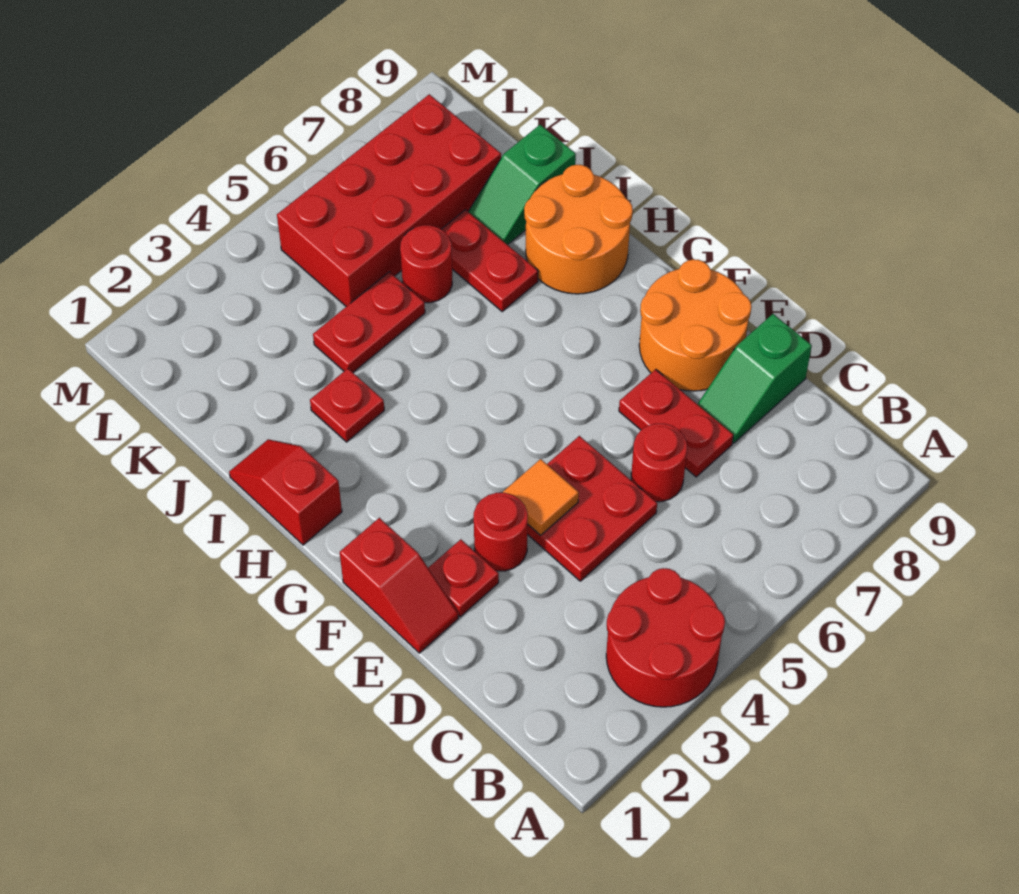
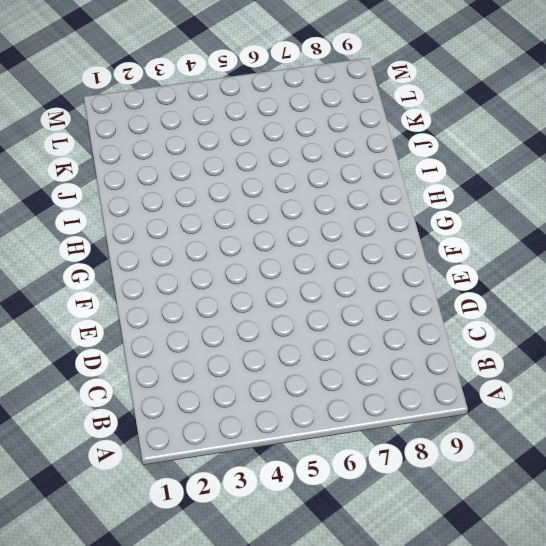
none -> red round brick A3:B4 level 1
none -> red plate D4:E5 level 1
none -> red round brick D6 level 1

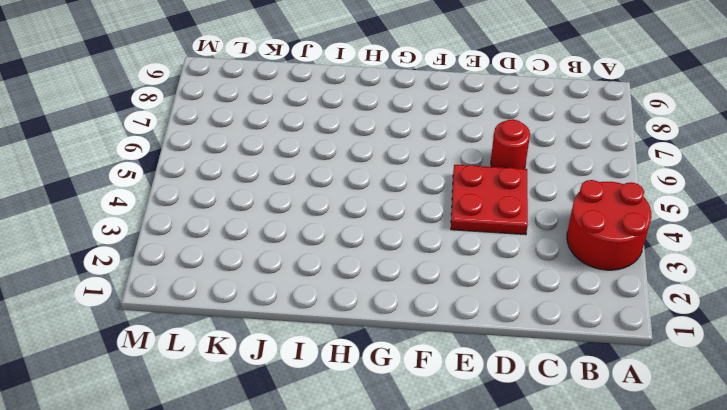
none -> red plate D7:E7 level 1
none -> green slope D8:D9 level 1 top 9
none -> red slope E1:F1 level 1 top F

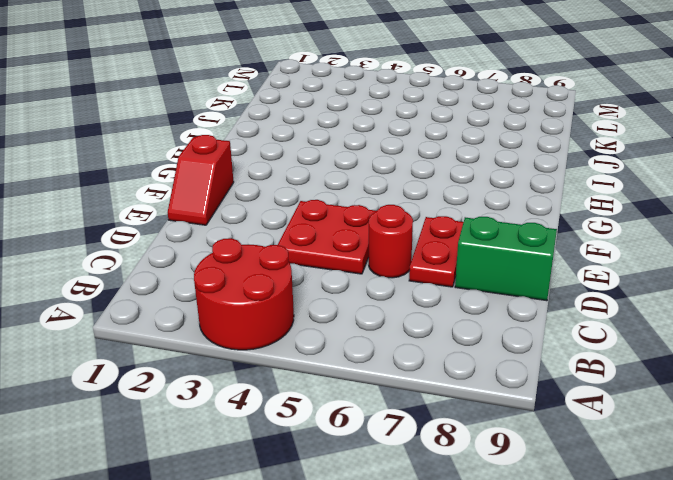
green brick D8:D9 level 1 -> green slope D8:D9 level 1 top 9
none -> red plate E2 level 1
none -> red round brick E3 level 1
none -> orange round brick E8:F9 level 1

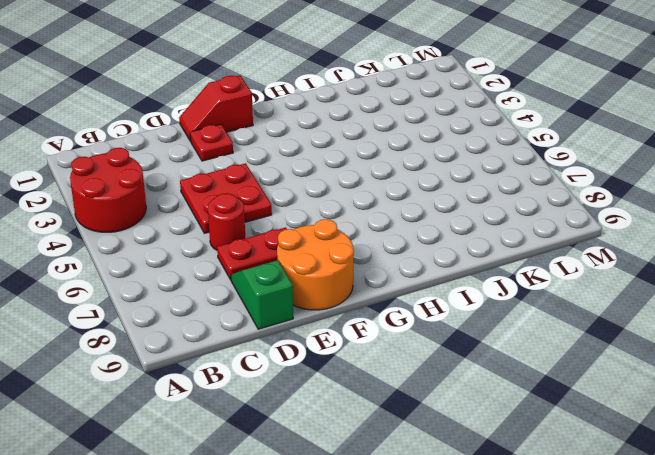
none -> red round brick E3 level 1
none -> red slope H1:I1 level 1 top H
none -> orange round brick H8:I9 level 1

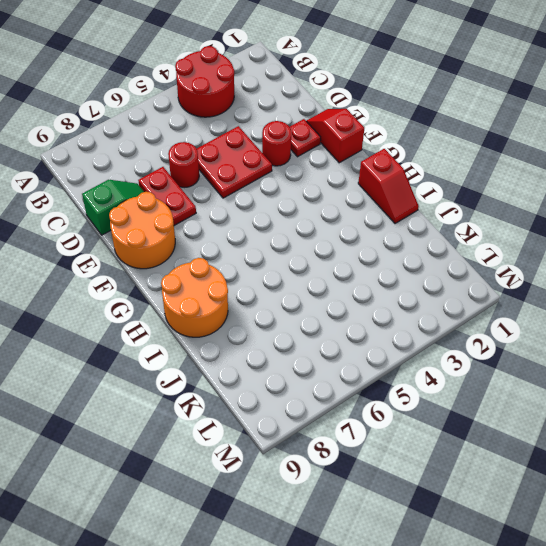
none -> red plate I3 level 1
none -> red plate I7:J7 level 1
none -> red plate J4:J5 level 1

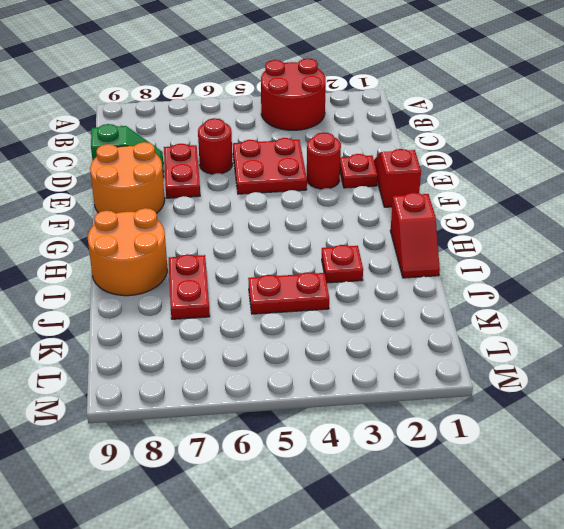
none -> red round brick J6 level 1
none -> green slope J8:J9 level 1 top 9
none -> red brick K5:L8 level 1

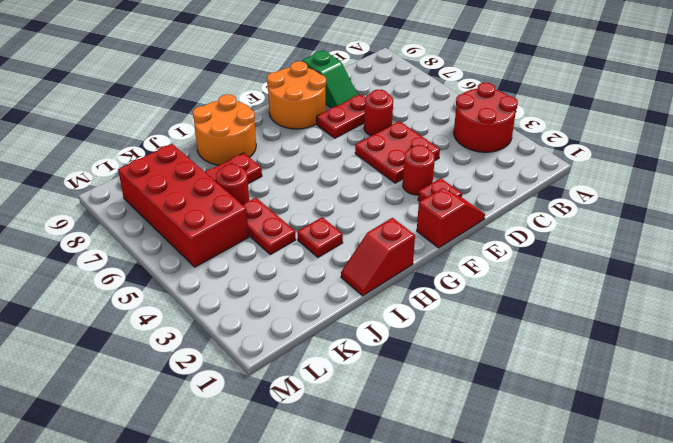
none -> green slope J8:J9 level 1 top 9
none -> orange tile E4 level 2

